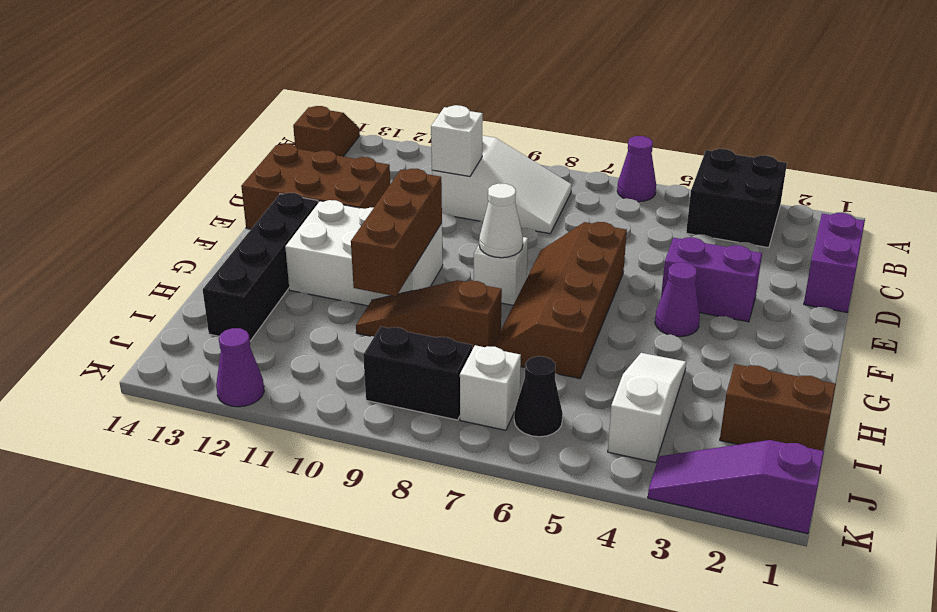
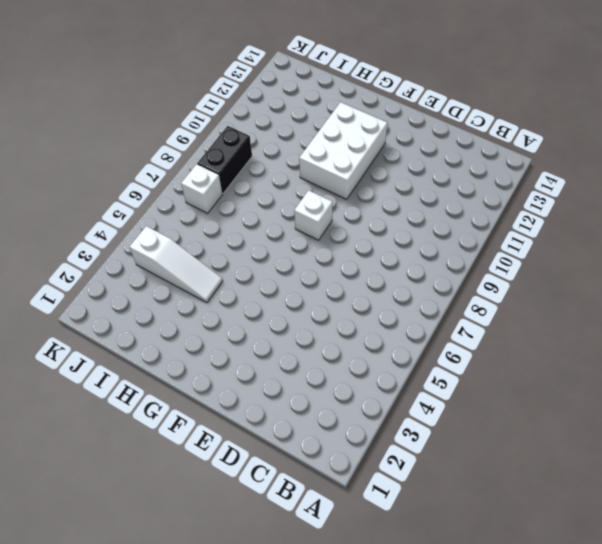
none -> black brick A3:B4 level 1
none -> purple cone A6 level 1
none -> brown slope A14:B14 level 1 top B

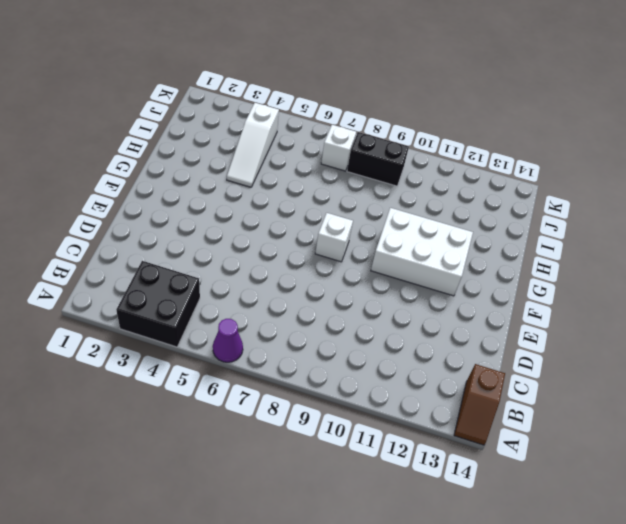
none -> white slope B8:C10 level 1 top 10
none -> purple brick C1:D1 level 1
none -> brown brick D12:E14 level 1

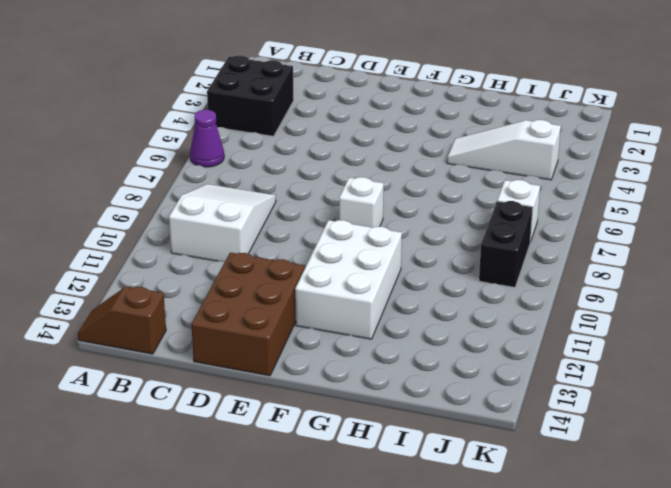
none -> purple brick C1:D1 level 1
none -> purple brick E3:E4 level 1
none -> brown slope E6:H7 level 1 top 6

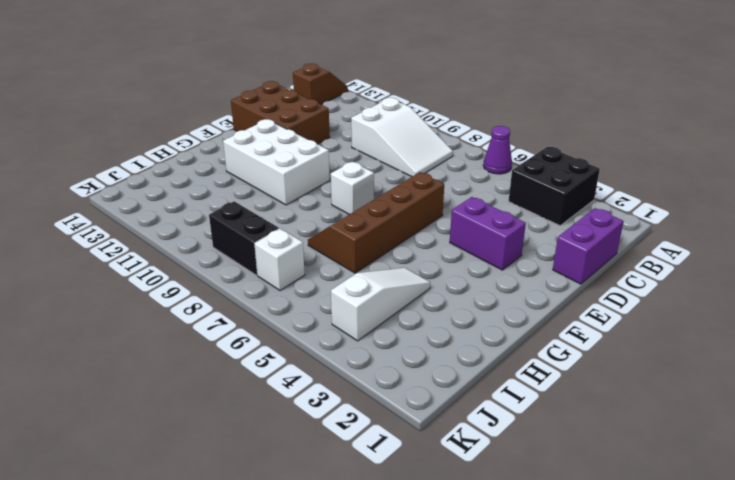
none -> purple cone F4 level 1
none -> black brick F13:I13 level 1
none -> brown slope H8:H10 level 1 top 8

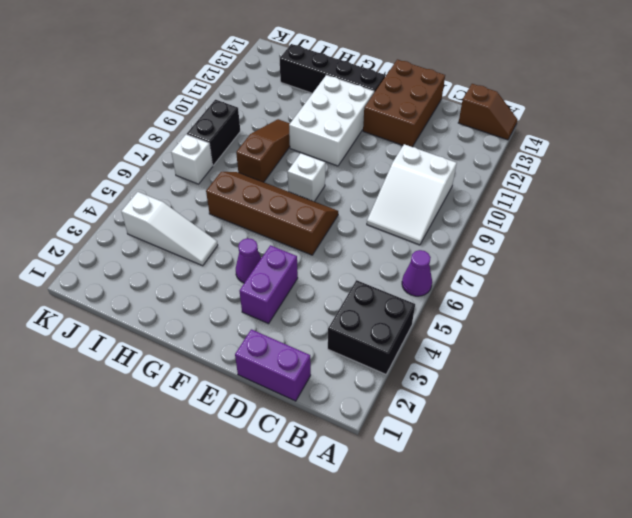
none -> brown brick I1:I2 level 1
none -> black cone J6 level 1
none -> purple slope K1:K3 level 1 top 1

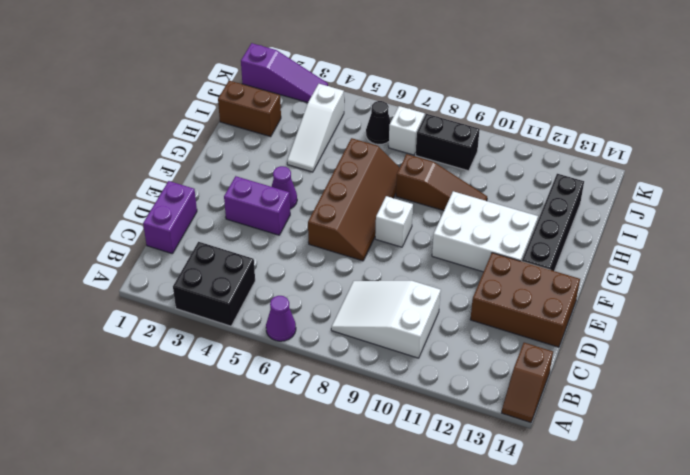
none -> purple cone K12 level 1
none -> white brick C10 level 2
none -> white cone F8 level 2

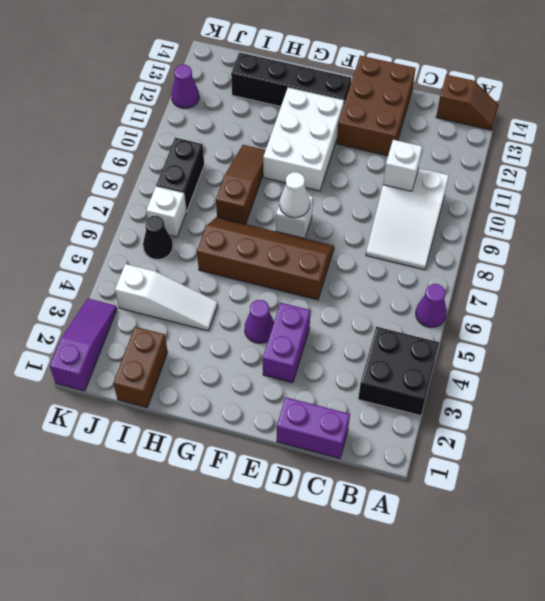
none -> brown brick F10:H10 level 2

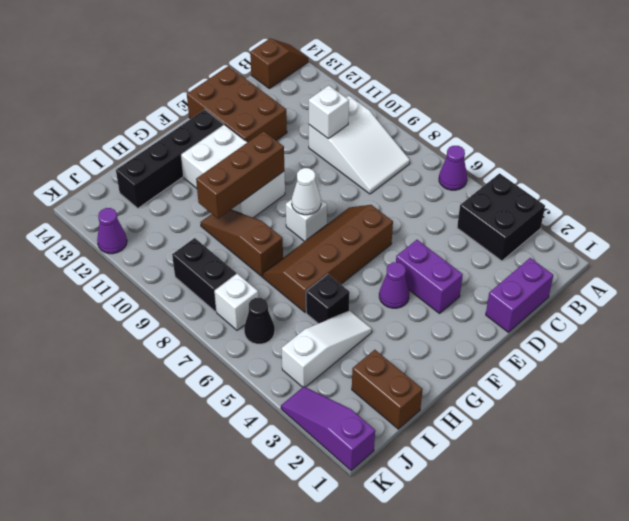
black brick H5 level 1 -> none

